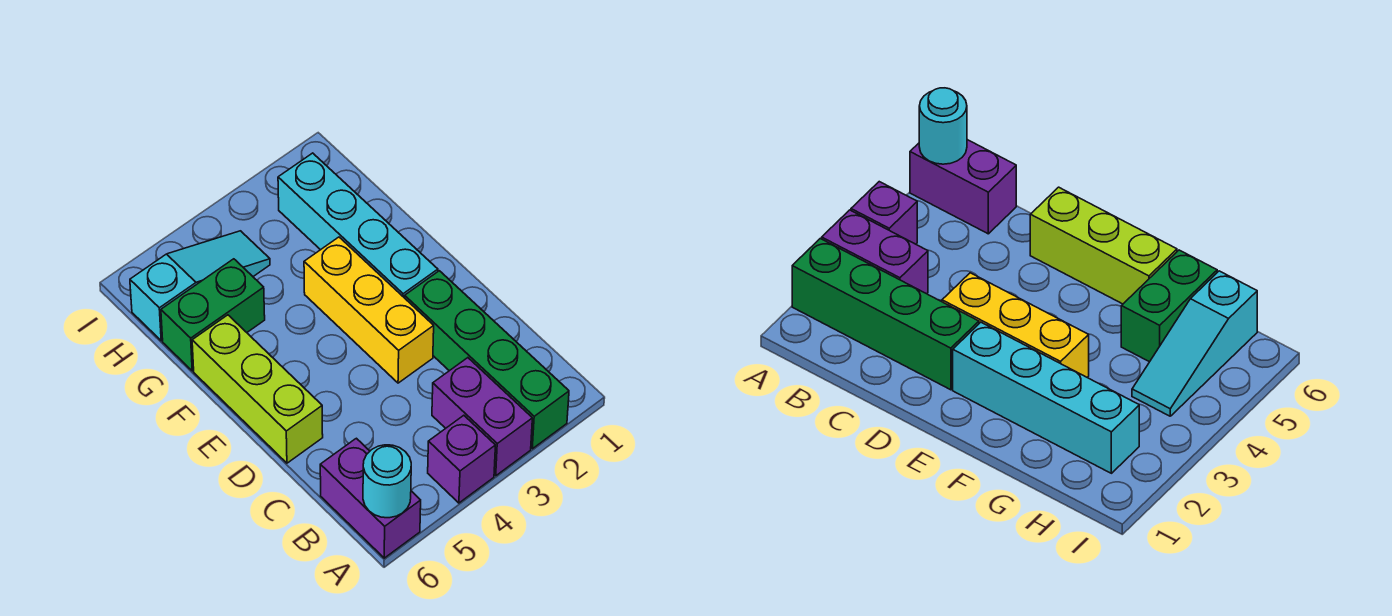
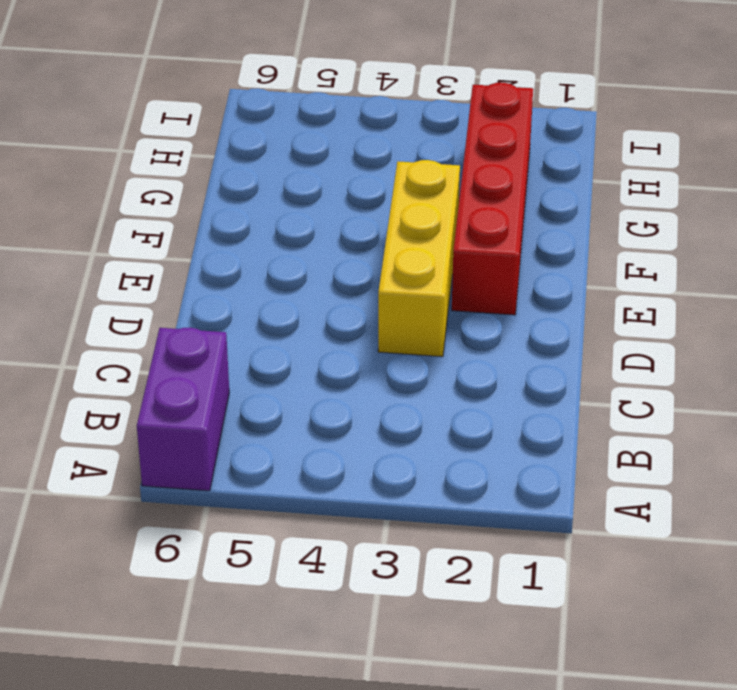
red brick E2:H2 level 1 -> cyan brick E2:H2 level 1
none -> green brick A2:D2 level 1
none -> purple brick A3:B3 level 1

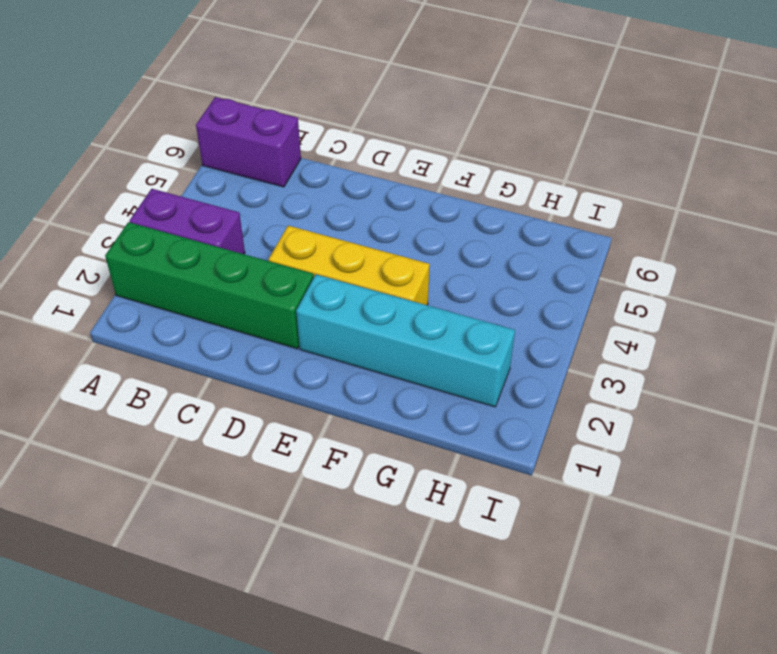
none -> purple brick A4 level 1
none -> lime brick D6:F6 level 1

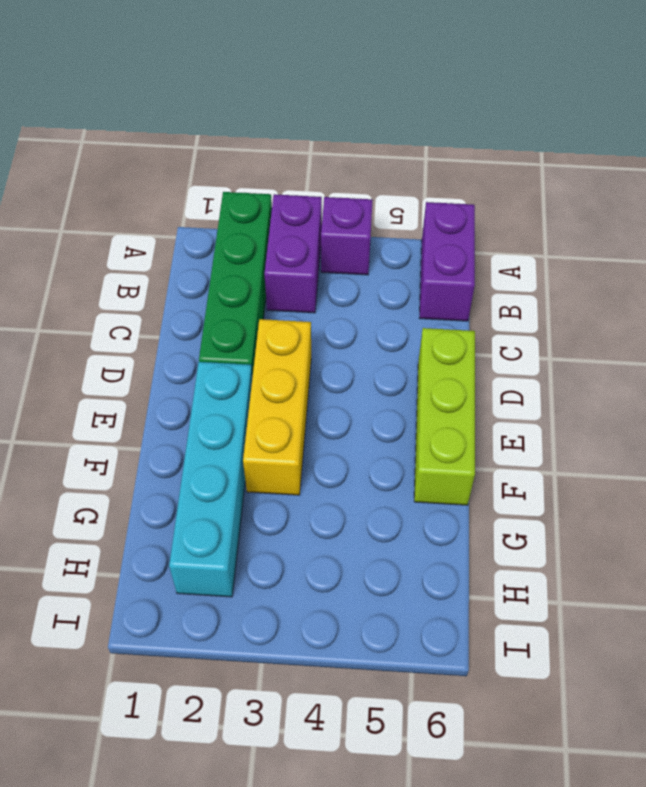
none -> green brick G5:G6 level 1
none -> cyan slope H4:H6 level 1 top 6

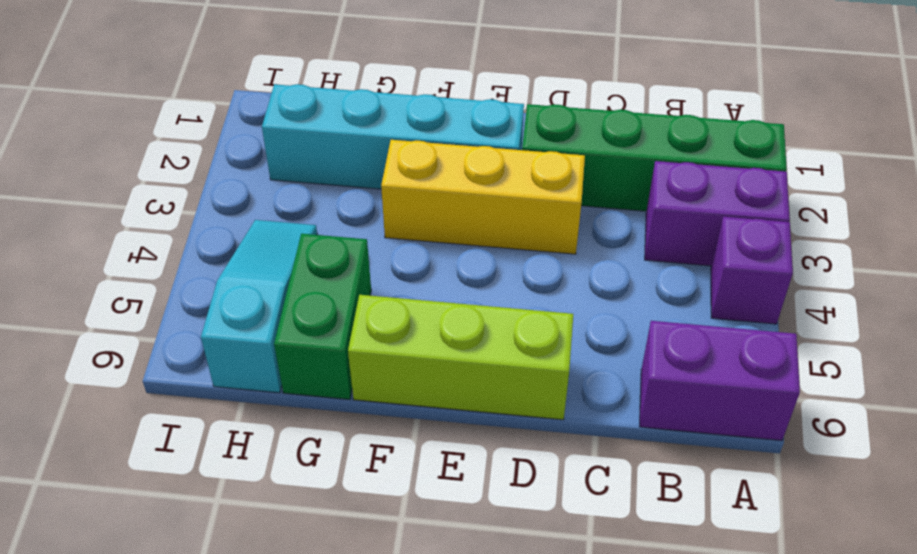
none -> cyan round brick A6 level 2

